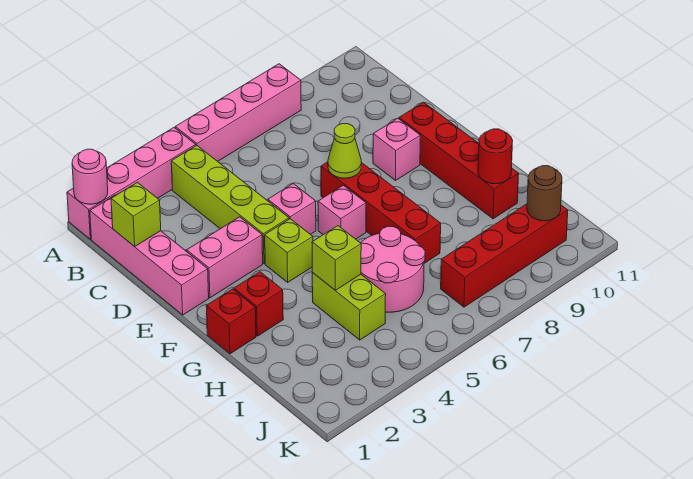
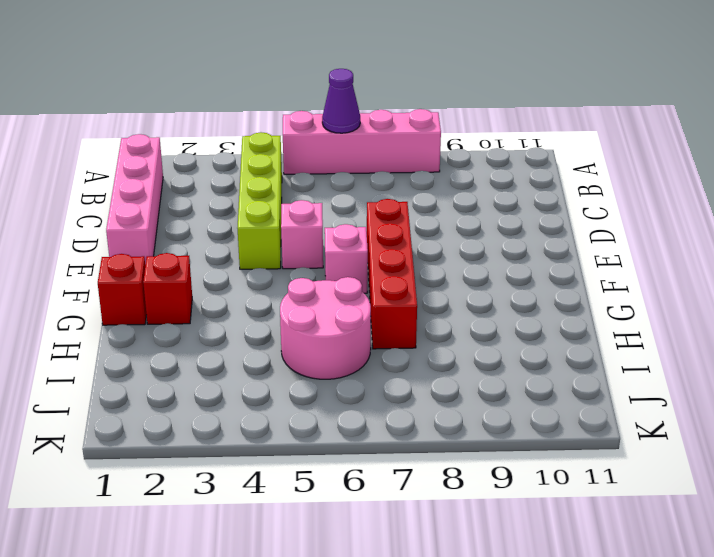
purple cone A6 level 2 -> none
none -> pink brick A1:A4 level 1
none -> pink brick E2:E3 level 1
none -> pink brick E9 level 1

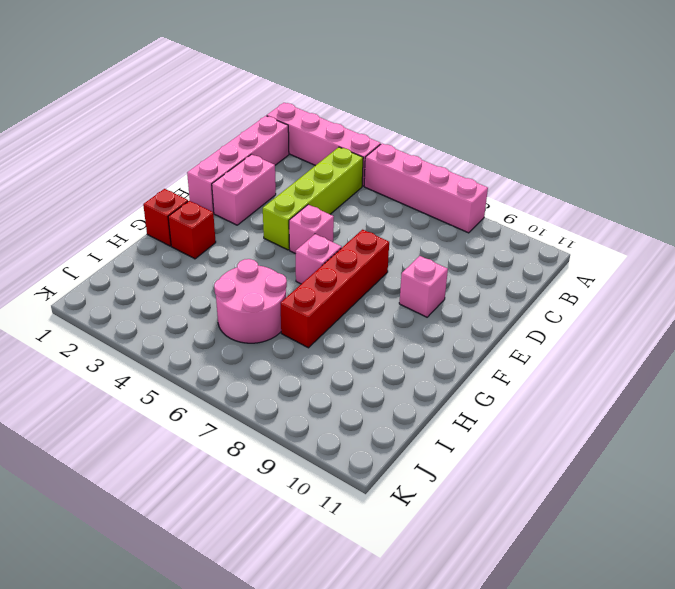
pink brick D2:E2 level 1 -> pink brick E2:E3 level 1
none -> red brick E10:H10 level 1
none -> lime brick F4 level 1
none -> lime brick H4:I4 level 1

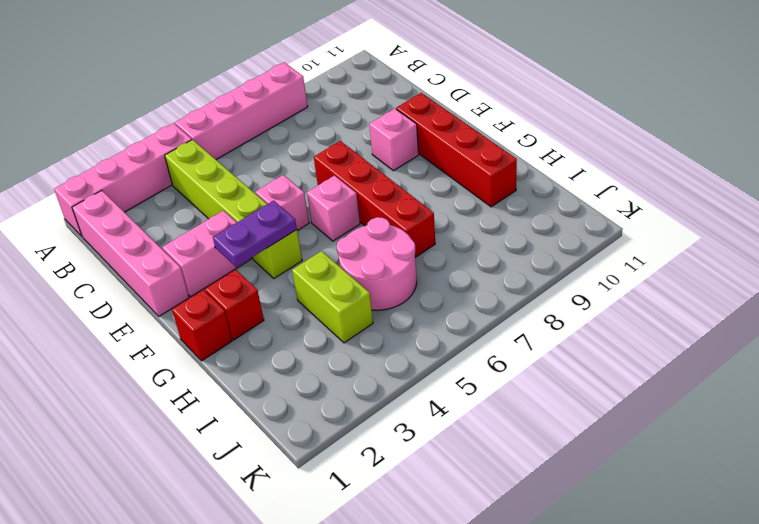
purple plate F3:F4 level 2 -> none
none -> red brick J7:J10 level 1
none -> pink round brick A1 level 2
none -> lime brick C1 level 2

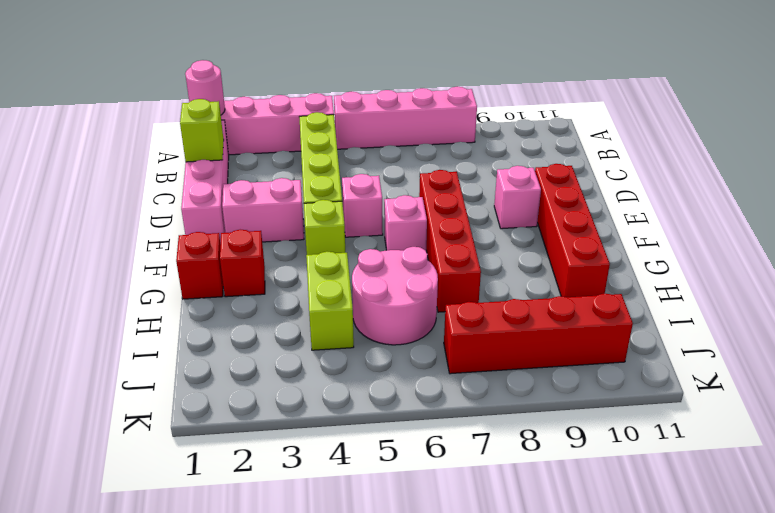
none -> lime cone E7 level 2
none -> lime brick H4 level 2
none -> red round brick H10 level 2

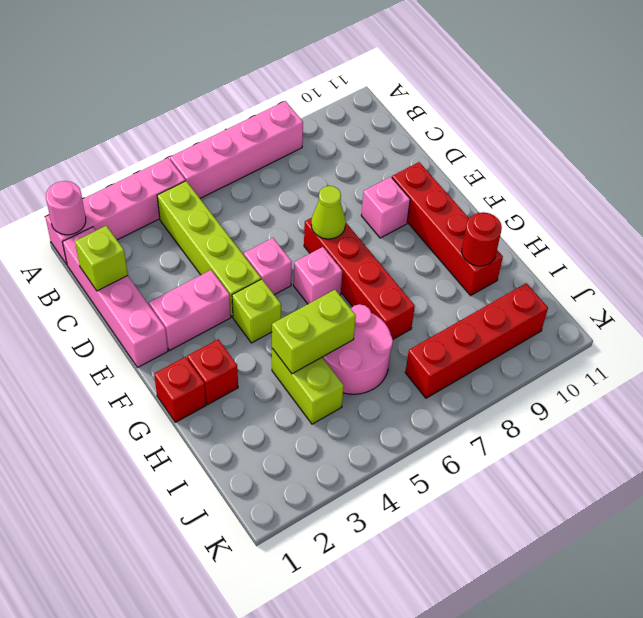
lime brick H4:H5 level 2 -> lime brick H4 level 2
none -> brown round brick J10 level 2

